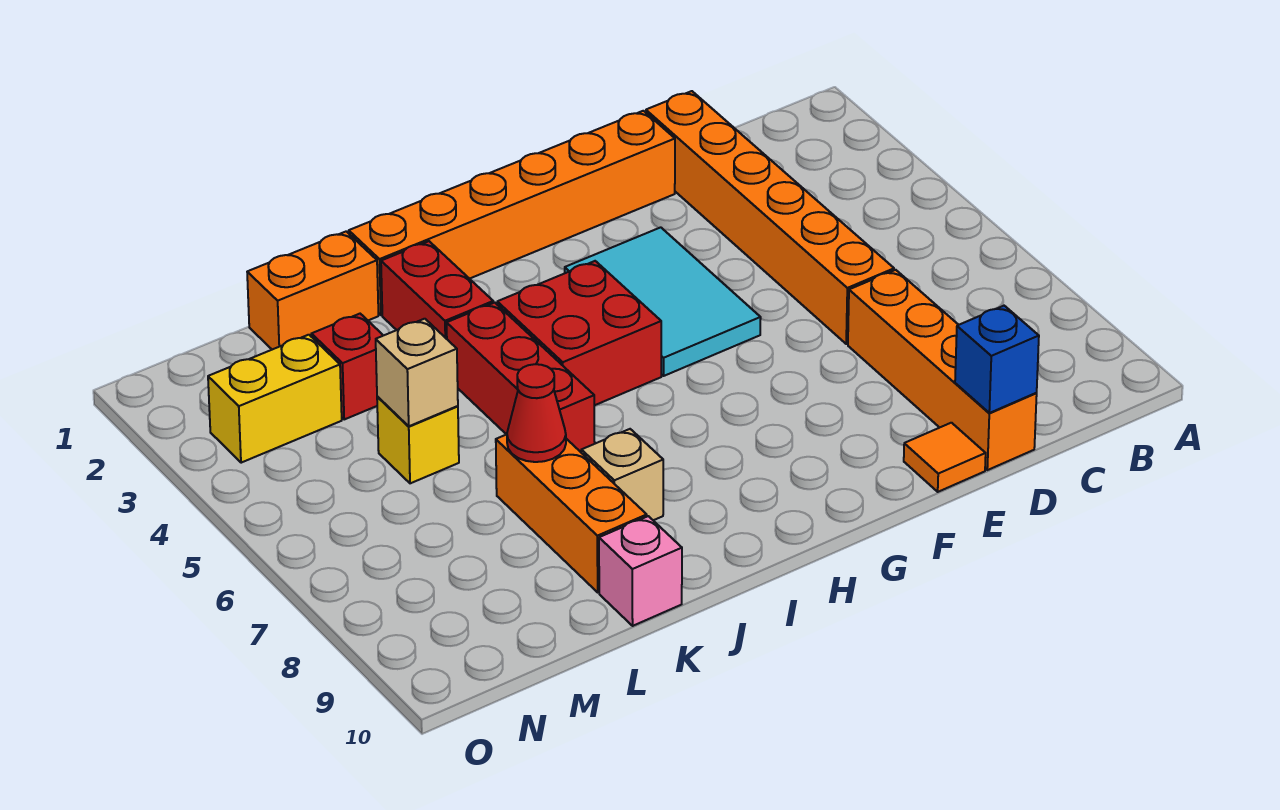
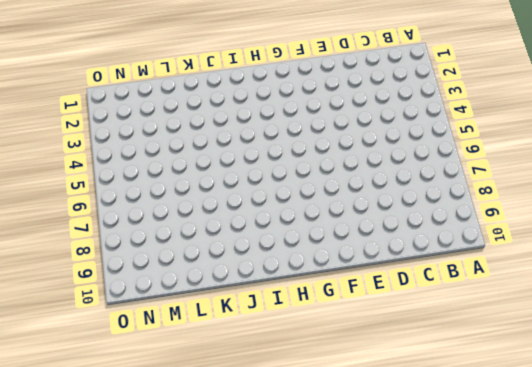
none -> orange brick D1:D6 level 1
none -> orange brick D7:D10 level 1
none -> orange brick E1:J1 level 1

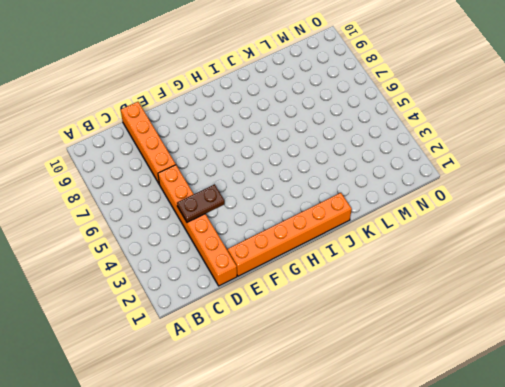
brown plate D4:E4 level 2 -> none
none -> orange tile E10 level 1
none -> cyan tile F3:G5 level 1
none -> red brick H4:I5 level 1

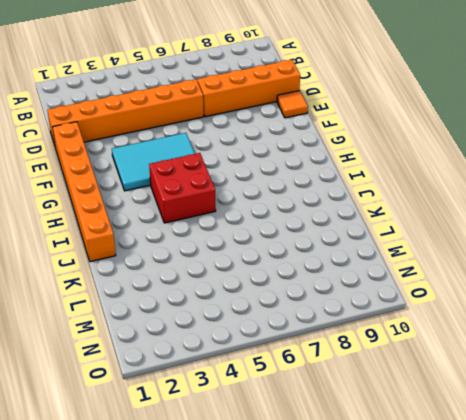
none -> red brick J2:J3 level 1
none -> red brick J4:J6 level 1
none -> tan brick J8 level 1

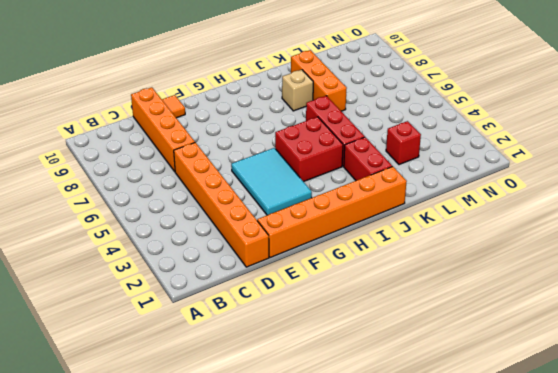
none -> orange brick K1:L1 level 1
none -> pink brick K10 level 1
none -> yellow brick L5 level 1

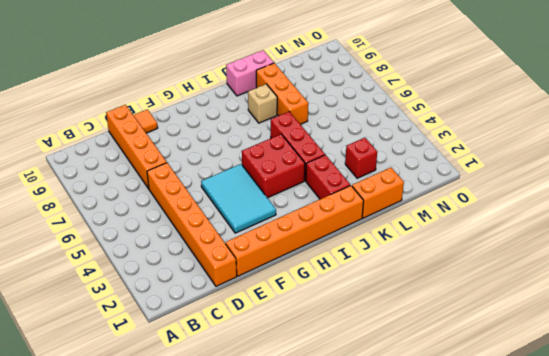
pink brick J10:K10 level 1 -> pink brick K10 level 1
none -> yellow brick L5 level 1
none -> yellow brick M3:N3 level 1
none -> blue brick D10 level 2

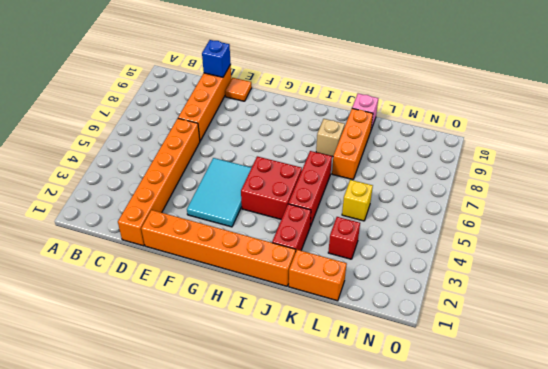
none -> yellow brick M3:N3 level 1
none -> red cone K7 level 2
none -> tan brick L5 level 2

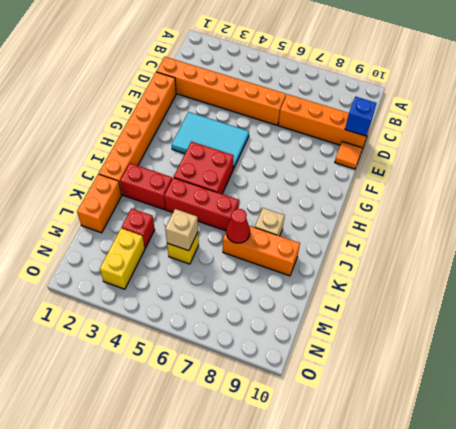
none -> pink brick K10 level 1

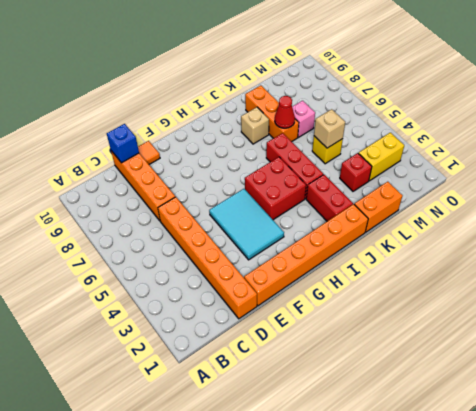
pink brick L7 level 1 -> pink brick K10 level 1

